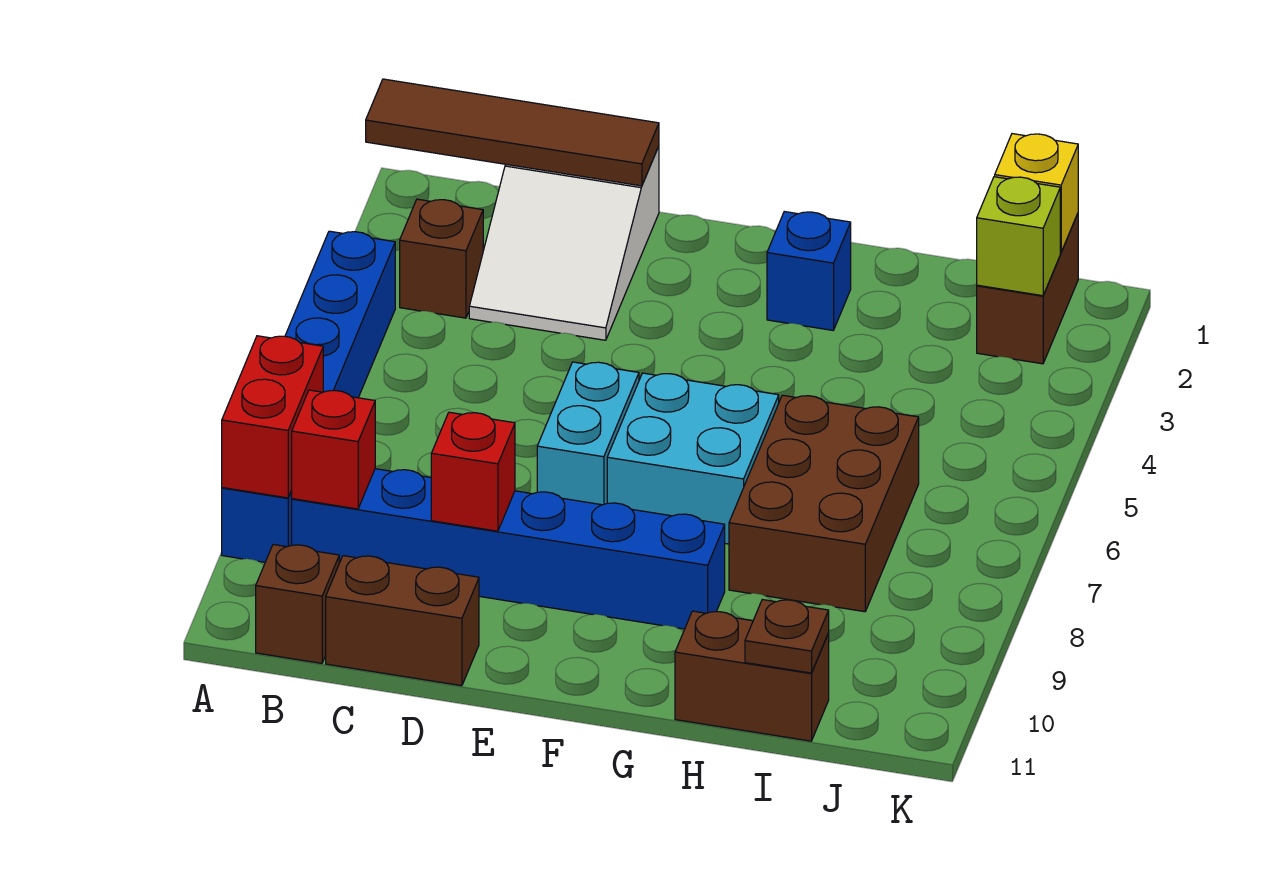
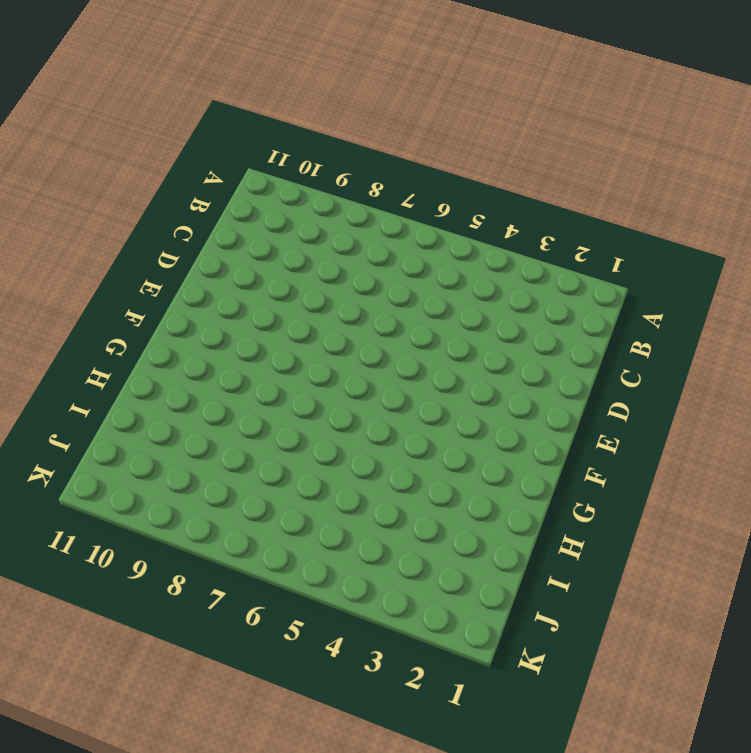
none -> blue brick A4:A9 level 1
none -> brown brick B3 level 1
none -> blue brick B9:G9 level 1

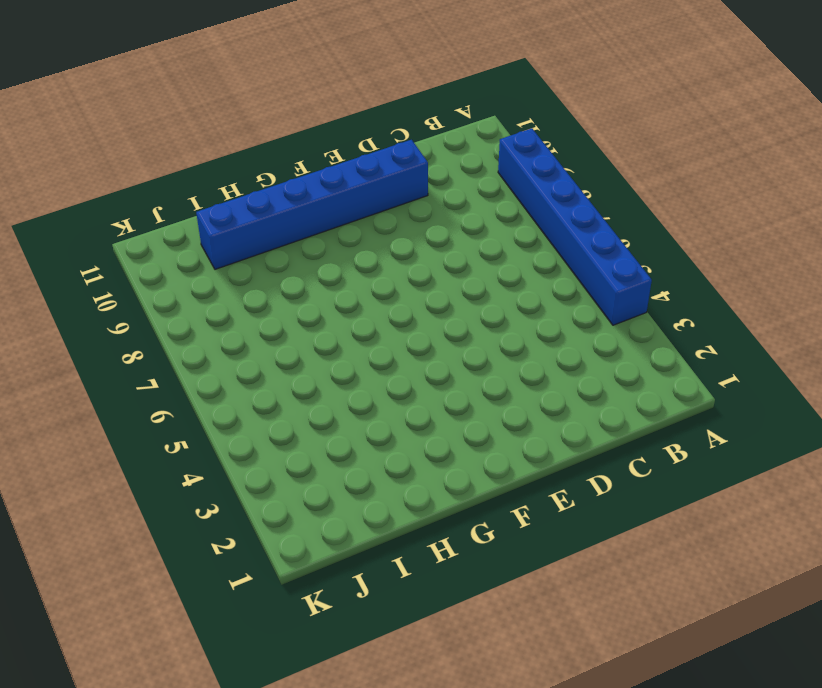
blue brick D10:I10 level 1 -> blue brick B9:G9 level 1
none -> brown brick B3 level 1
none -> brown brick B11 level 1
none -> white slope C1:D3 level 1 top 1

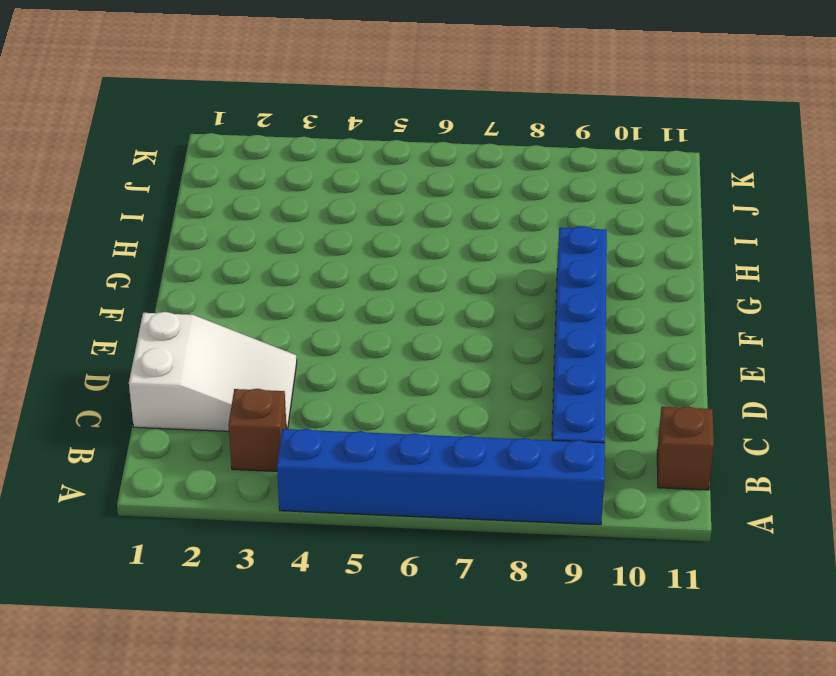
none -> brown brick C11:D11 level 1
none -> cyan brick E6:E7 level 1
none -> cyan brick F6:G7 level 1

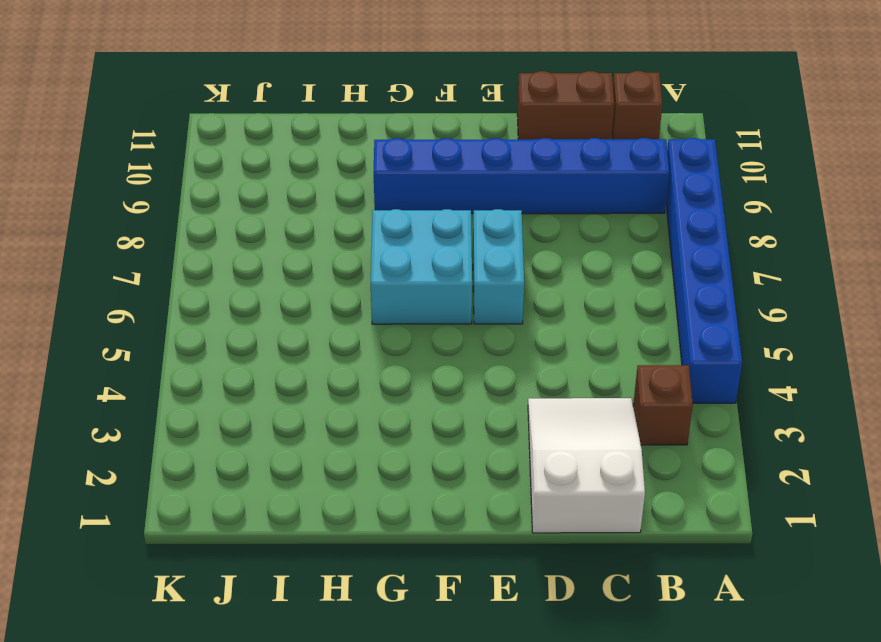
none -> blue brick G2 level 1
none -> brown brick H6:I8 level 1
none -> brown brick H11:I11 level 1

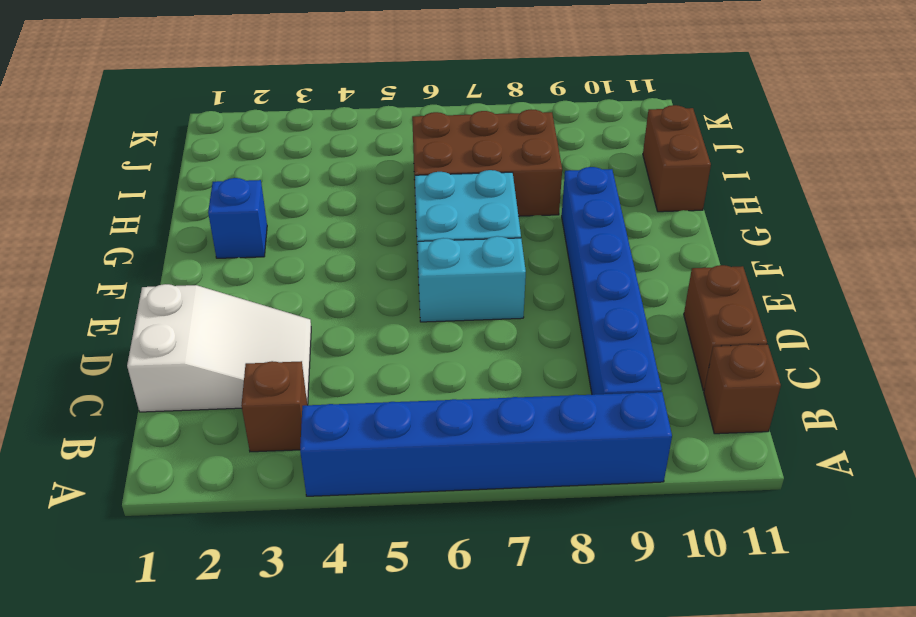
none -> brown brick J1:J2 level 1
none -> brown tile A1:D1 level 2
none -> red brick A8:A9 level 2

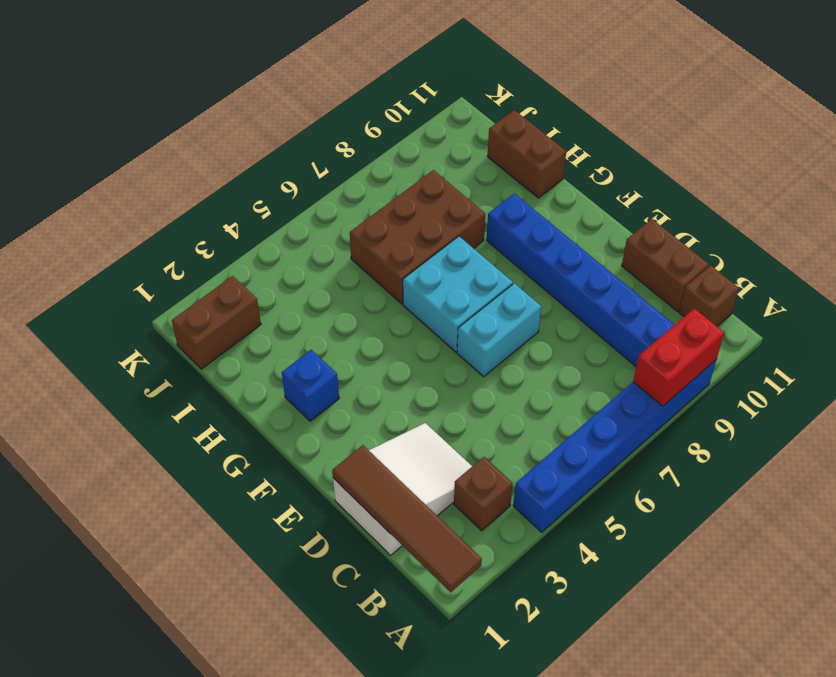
none -> red brick B9 level 2
none -> red brick D9 level 2
none -> brown plate I11 level 2

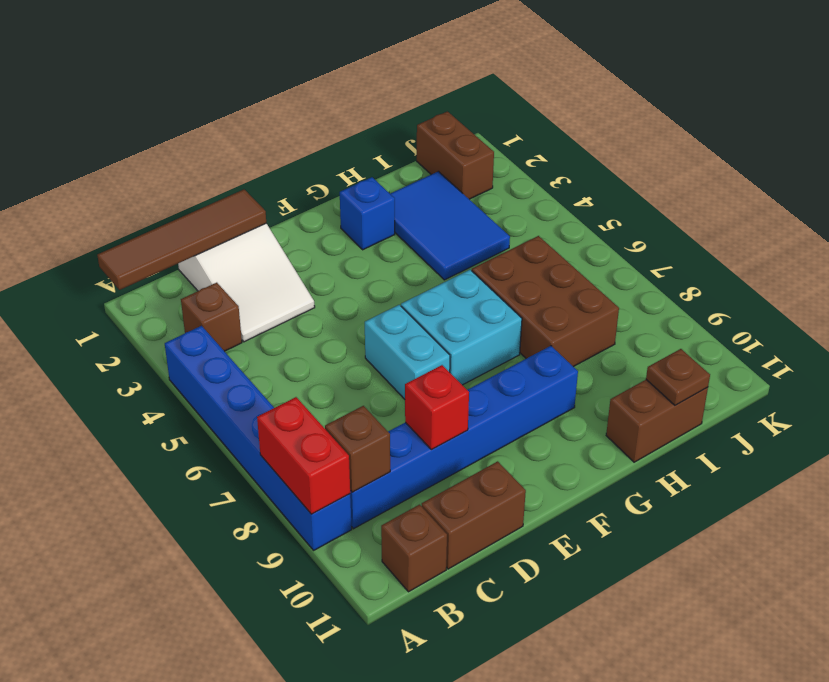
brown brick B9 level 2 -> red brick B9 level 2
blue tile H2:I4 level 1 -> none
none -> yellow brick J1 level 2
none -> lime brick J2 level 2

